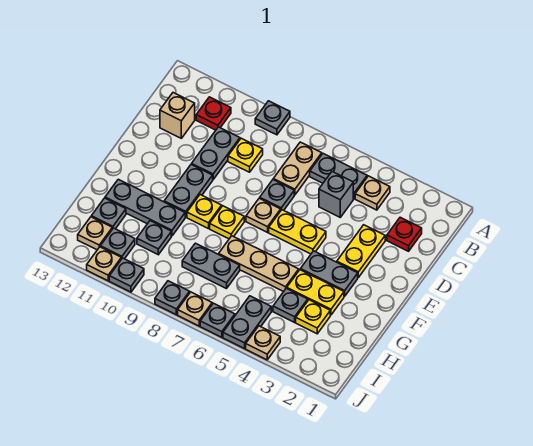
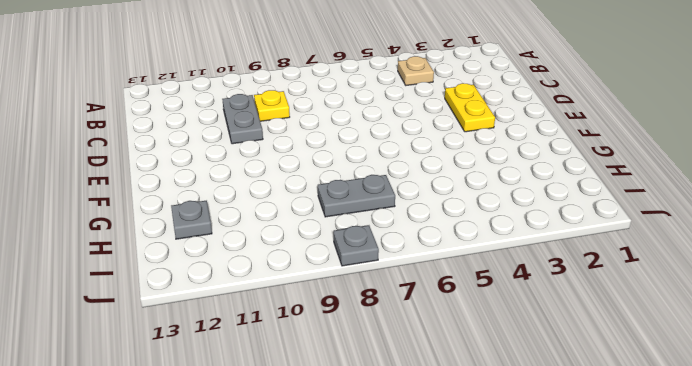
none -> grey plate A9 level 1
none -> grey plate B5:B6 level 1
none -> tan plate B7:C7 level 1
none -> red plate B11 level 1

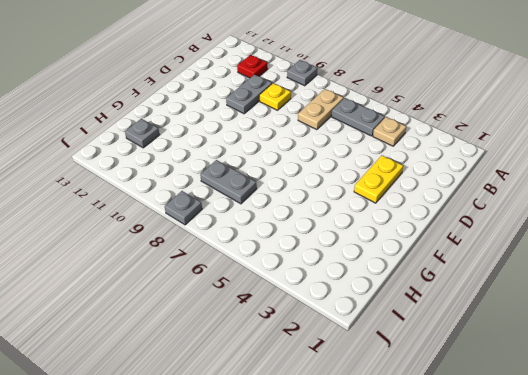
none -> red plate C2 level 1
none -> grey brick C5 level 1
none -> tan brick C12 level 1
none -> grey plate D7 level 1

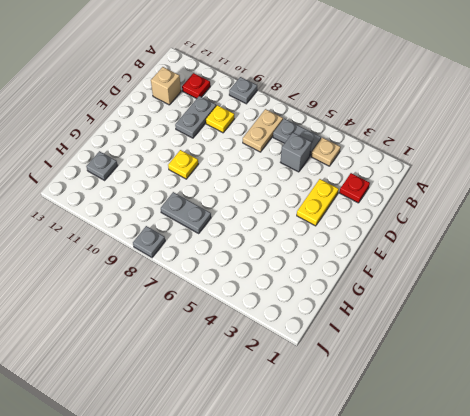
none -> grey plate D7 level 1
none -> yellow plate E5:E6 level 1
none -> tan plate E7 level 1
none -> grey plate E10:F10 level 1

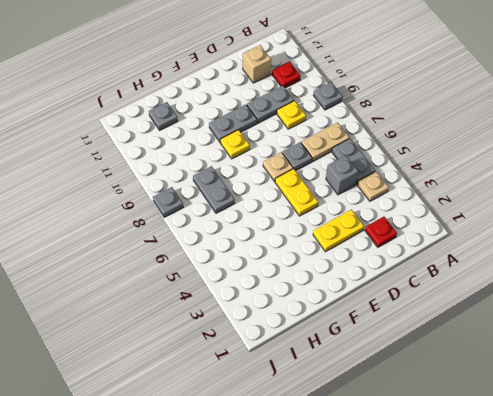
none -> grey plate F3:F4 level 1
none -> yellow plate F8 level 1
none -> yellow plate G3:G4 level 1
none -> tan plate G5:G7 level 1

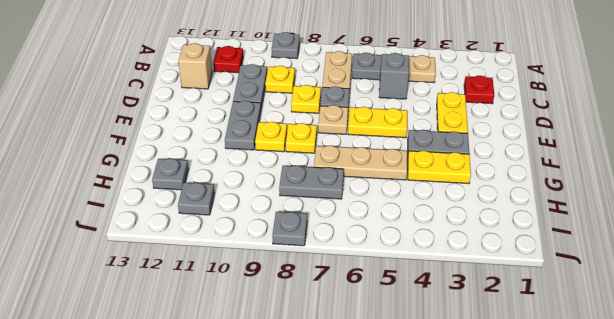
yellow plate D8 level 1 -> yellow plate H3 level 1
none -> grey plate G10:G12 level 1
none -> grey plate H4 level 1
none -> grey plate H10 level 1
none -> grey plate I5:J5 level 1

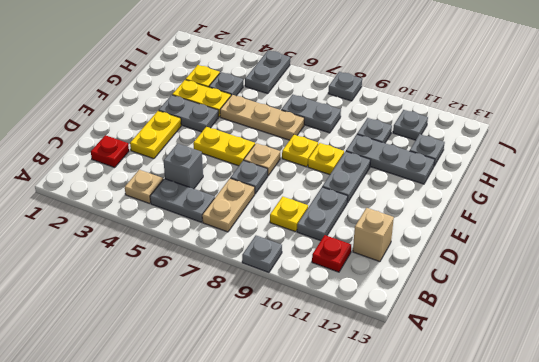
none -> tan plate I12 level 1
none -> tan plate J4 level 1
none -> grey plate J6 level 1
none -> tan plate J7 level 1

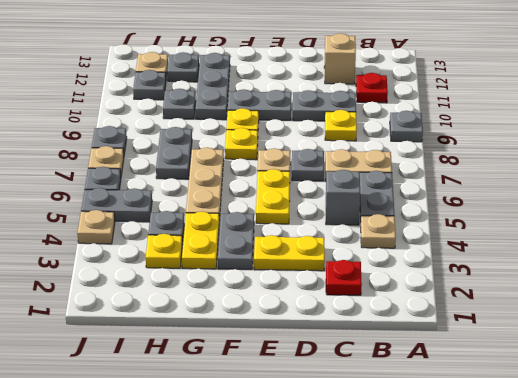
none -> grey plate J10 level 1
none -> tan plate J11 level 1

